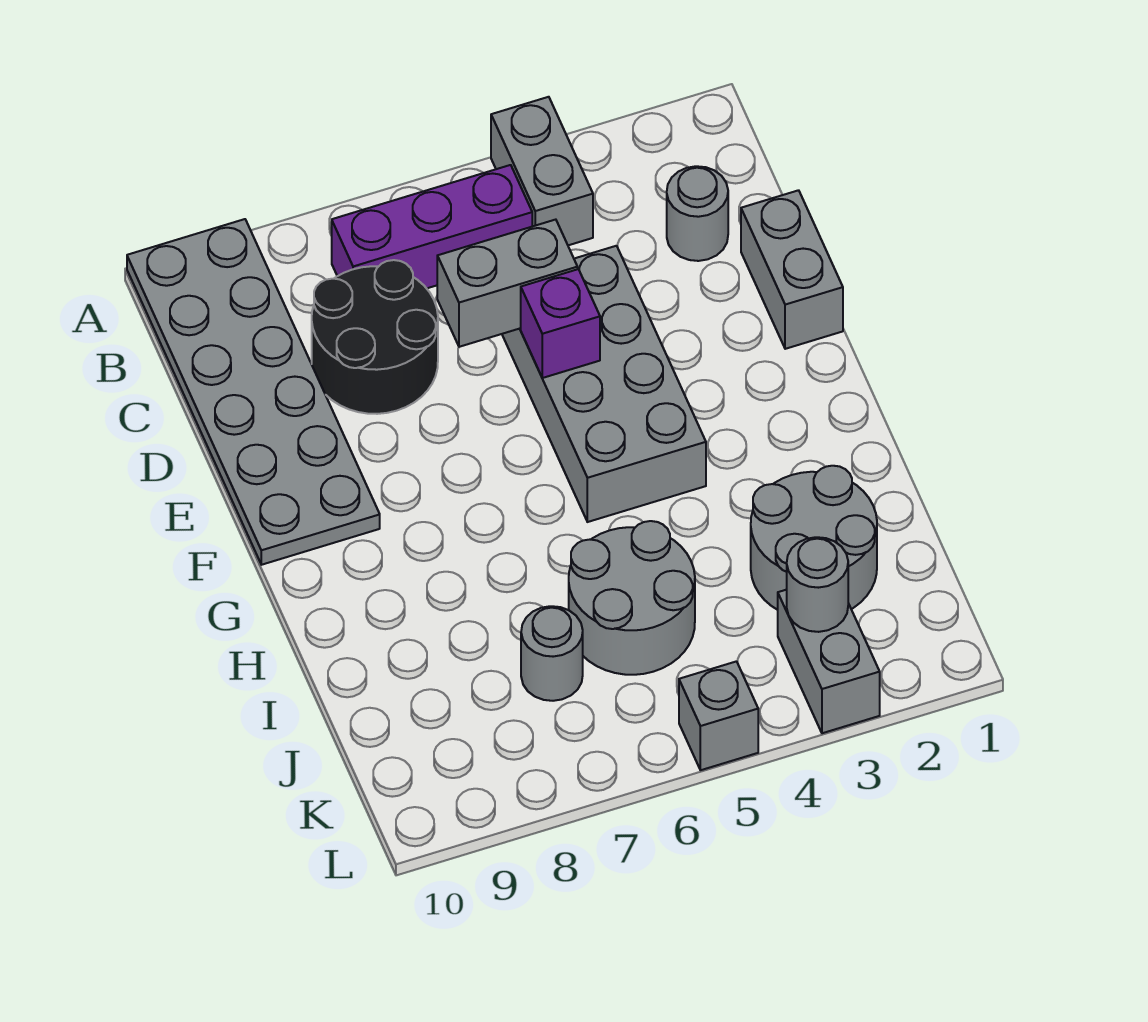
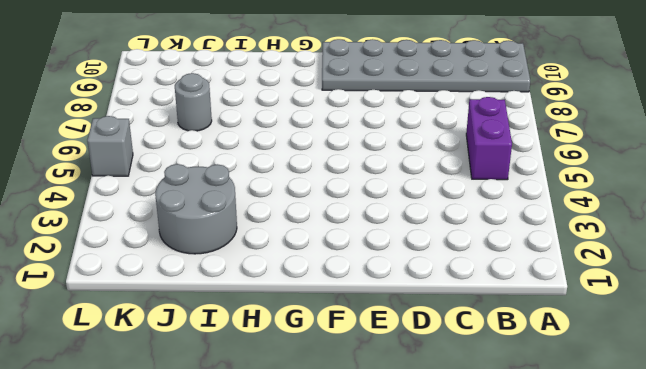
purple brick B5:B6 level 1 -> purple brick B5:B7 level 1
none -> grey brick A4:B4 level 1
none -> grey round brick C2 level 1
none -> black round brick C7:D8 level 1

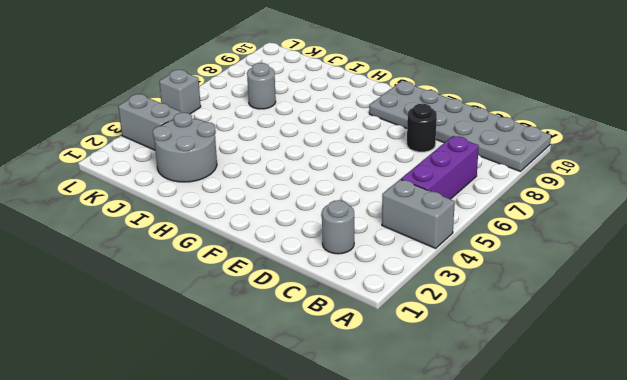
black round brick D8 level 1 -> black round brick C7:D8 level 1
none -> grey brick D1:E1 level 1
none -> grey brick D4:G5 level 1
none -> grey round brick I5:J6 level 1

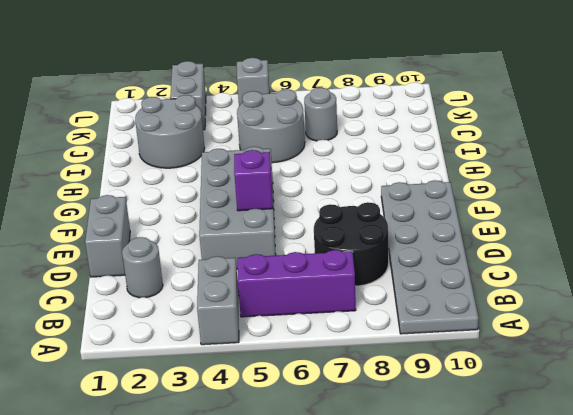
none -> grey brick D5:D6 level 2
none -> grey round brick K3 level 2

